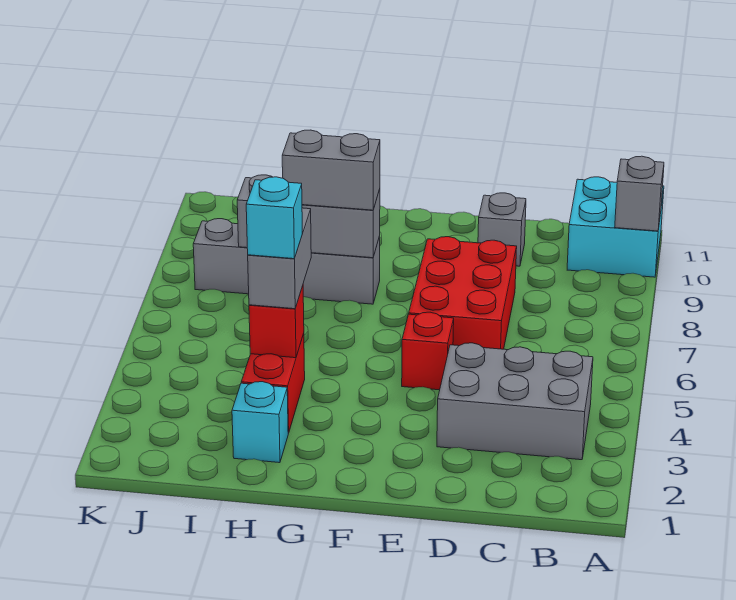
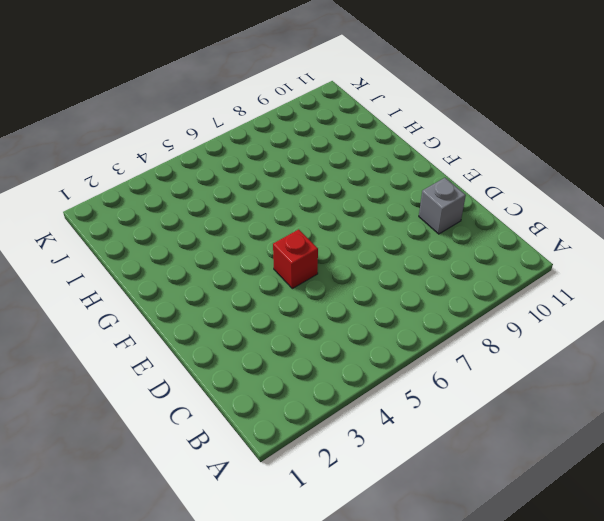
none -> cyan brick A10:B11 level 1
none -> grey brick B3:D4 level 1
none -> red brick D6:E8 level 1

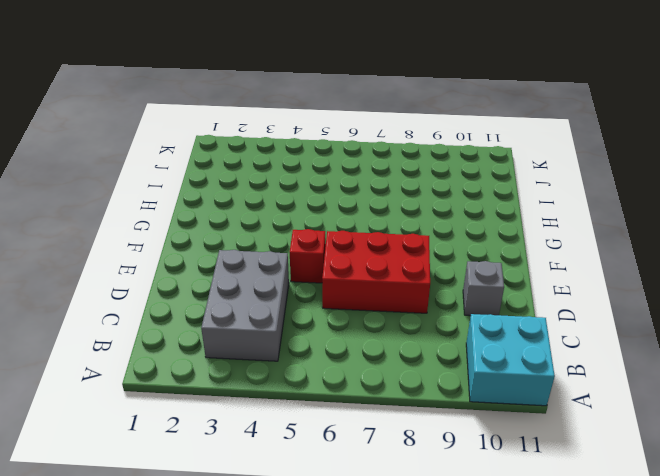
none -> grey brick G8:J8 level 1
none -> cyan brick H2 level 1
none -> red brick H3:H4 level 1

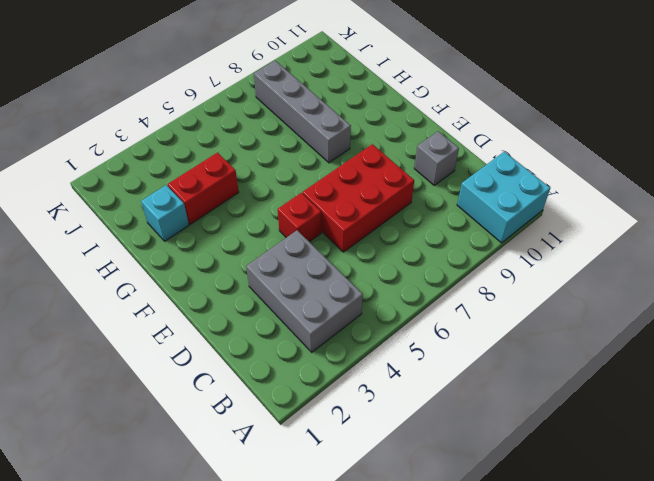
none -> grey brick A10 level 2
none -> grey brick G8:I8 level 2
none -> red brick H4 level 2

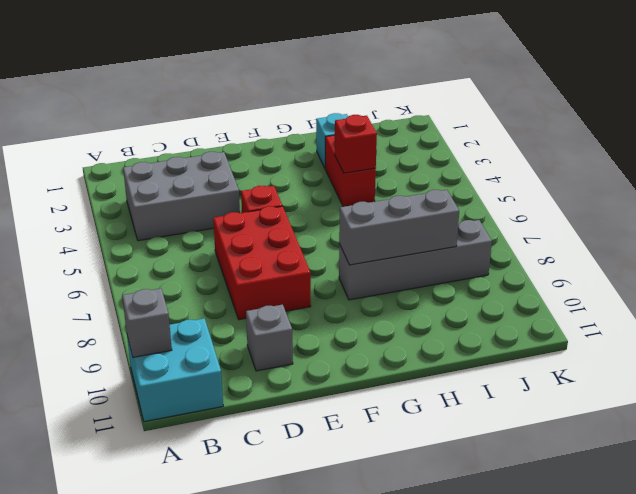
none -> grey brick G8:H8 level 3
none -> grey brick H4:H5 level 3
none -> cyan brick H4 level 4

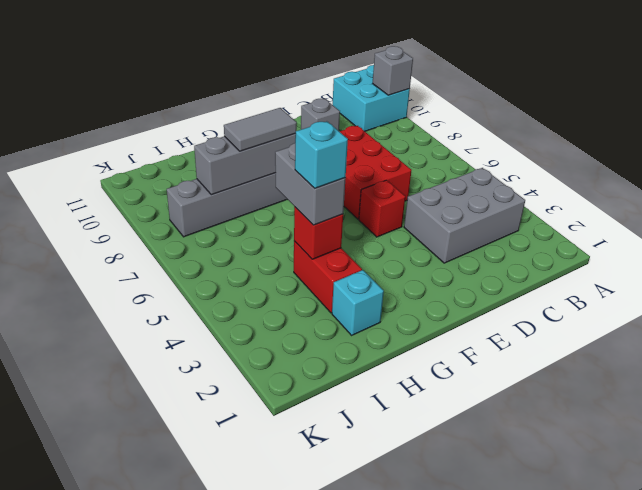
grey tile G8:H8 level 3 -> grey brick G8:H8 level 3

